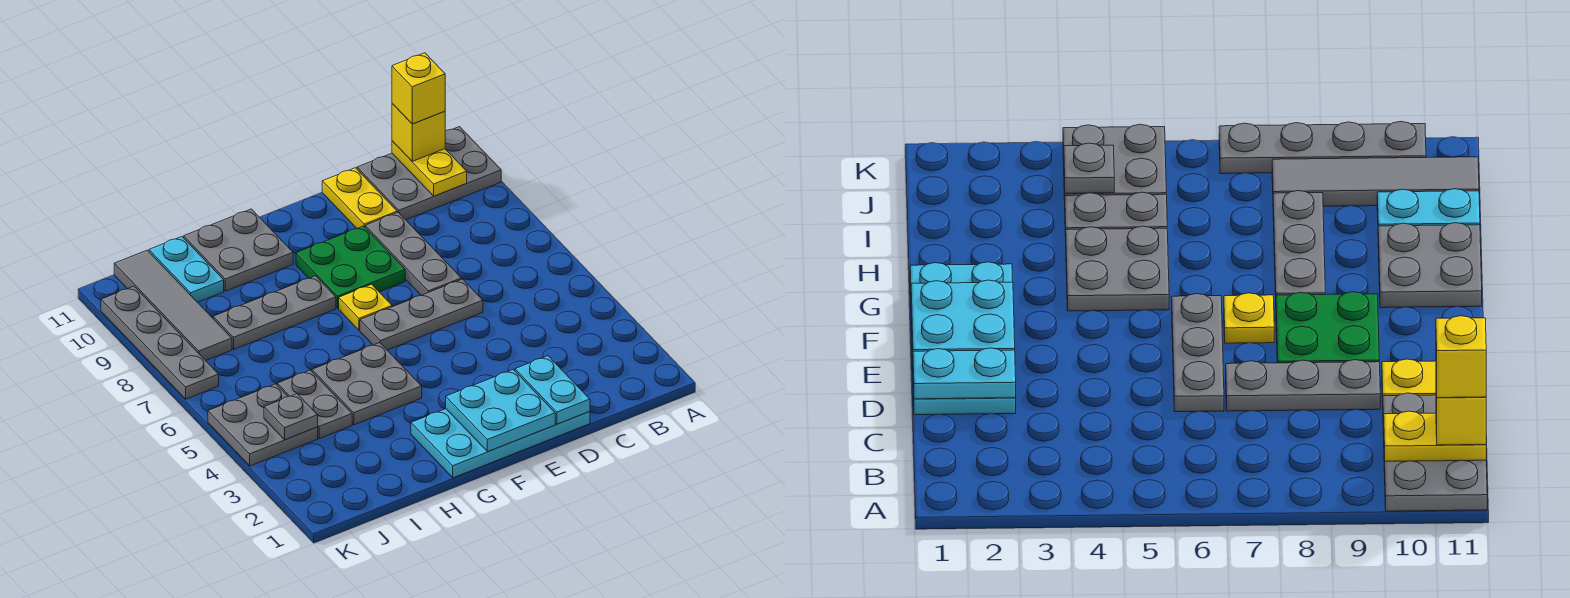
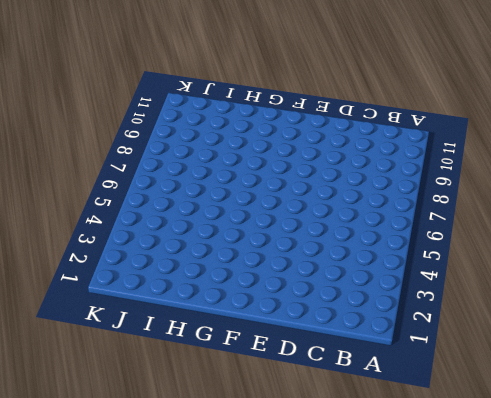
none -> grey plate A10:C11 level 1
none -> cyan plate D1:G2 level 1
none -> grey plate D6:F6 level 1

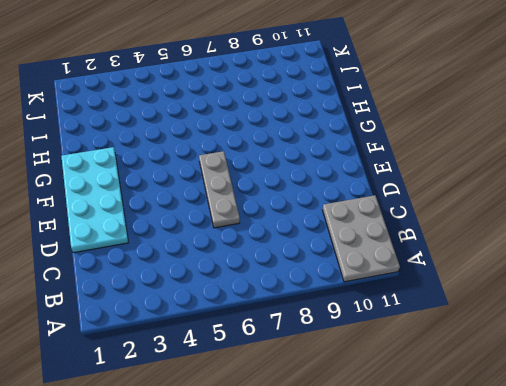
none -> grey plate D7:D9 level 1
none -> yellow plate D10:D11 level 1
none -> green plate E8:F9 level 1

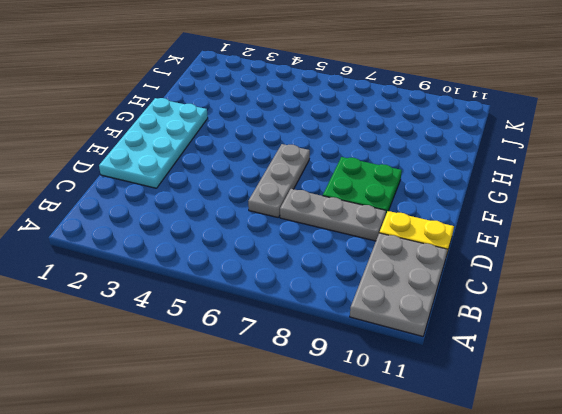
none -> yellow plate F7 level 1
none -> grey plate G4:H5 level 1
none -> grey plate G8:I8 level 1

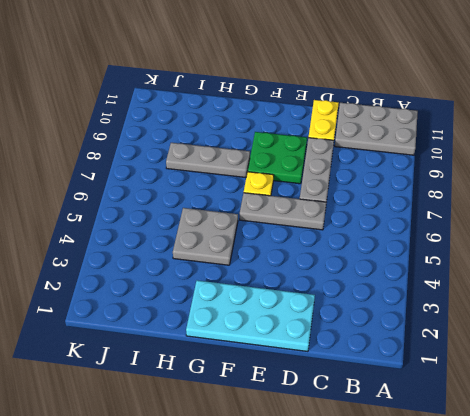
none -> grey plate G10:H11 level 1
none -> grey plate I4:I5 level 1
none -> cyan plate I10:I11 level 1

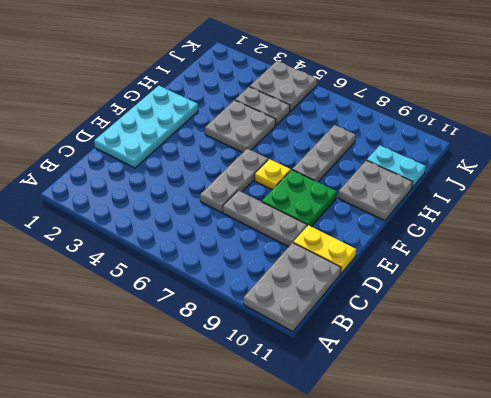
none -> grey tile J8:J11 level 1
none -> grey plate K7:K10 level 1
none -> yellow plate B10:B11 level 2

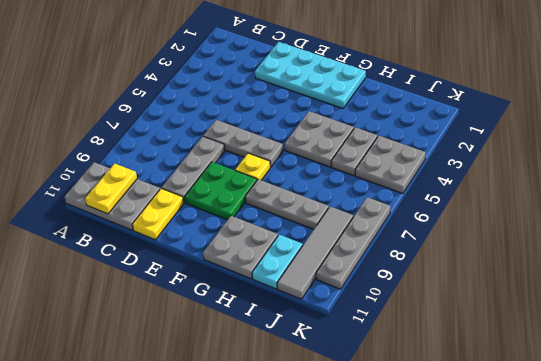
none -> cyan plate D1:D2 level 2
none -> cyan plate E1:F2 level 2
none -> grey plate J4 level 2

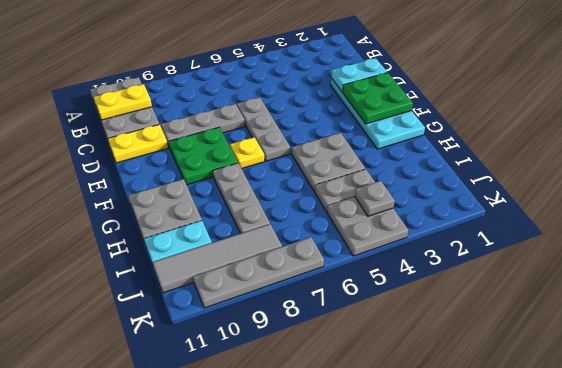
green plate E1:F2 level 2 -> cyan plate E1:F2 level 2
none -> yellow brick B11 level 3
none -> yellow brick B11 level 4

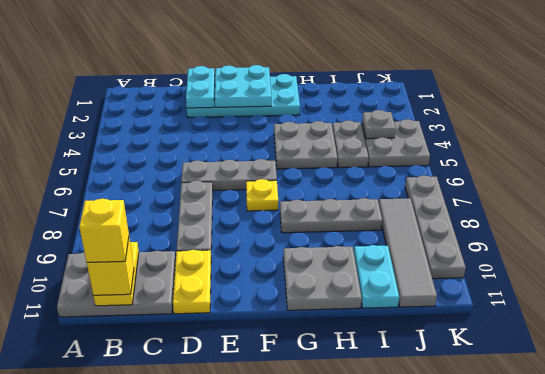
none -> green plate E8:F9 level 1

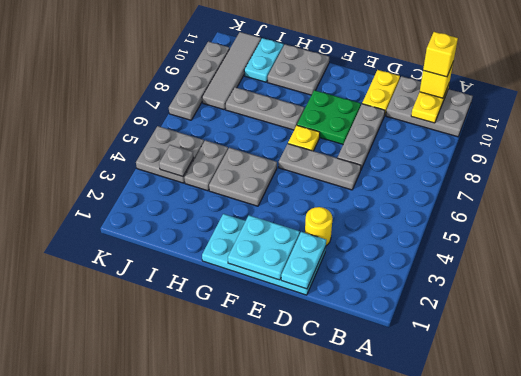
yellow round brick D3 level 1 -> none

